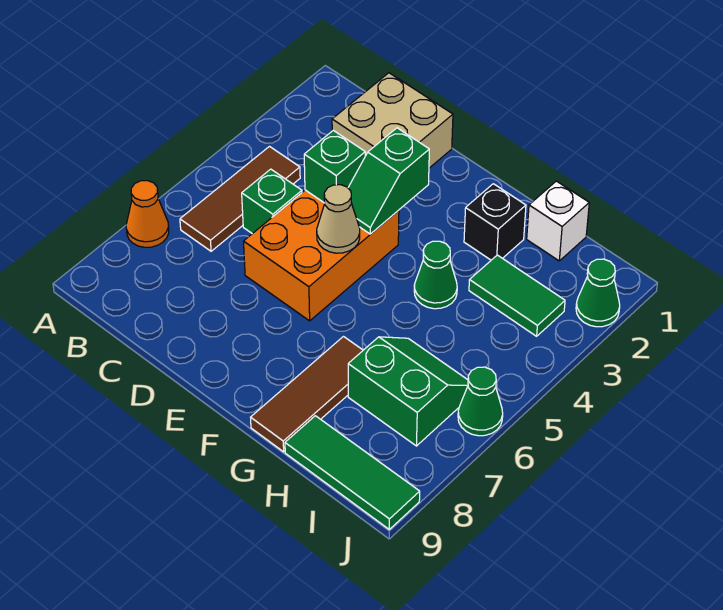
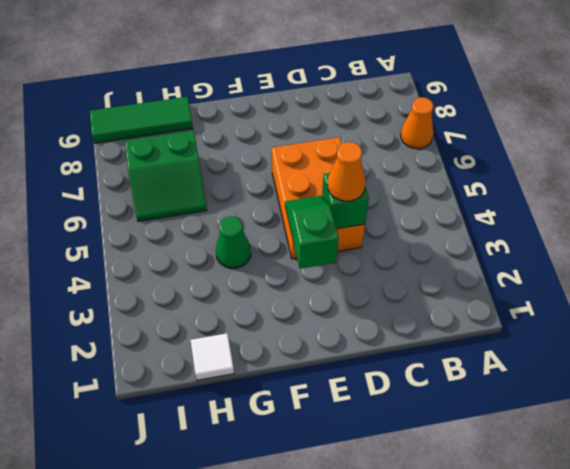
orange cone D4 level 3 -> none
white tile H1 level 1 -> white brick H1 level 1
none -> brown tile B4:B6 level 1
none -> tan brick C1:D2 level 1
none -> green brick C5 level 1

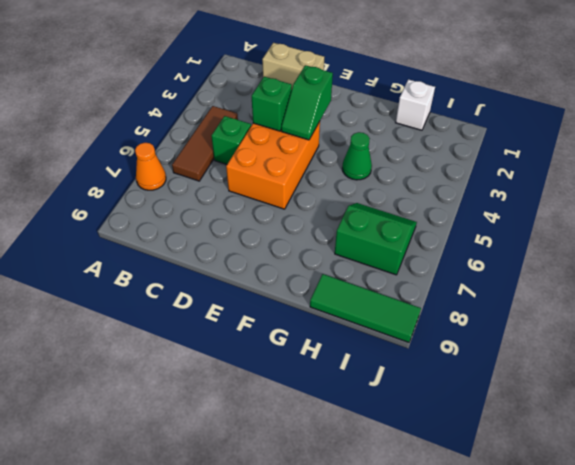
tan brick C1:D1 level 1 -> tan brick C1:D2 level 1
none -> black brick G2 level 1
none -> brown tile G7:G9 level 1
none -> green tile H3:I3 level 1

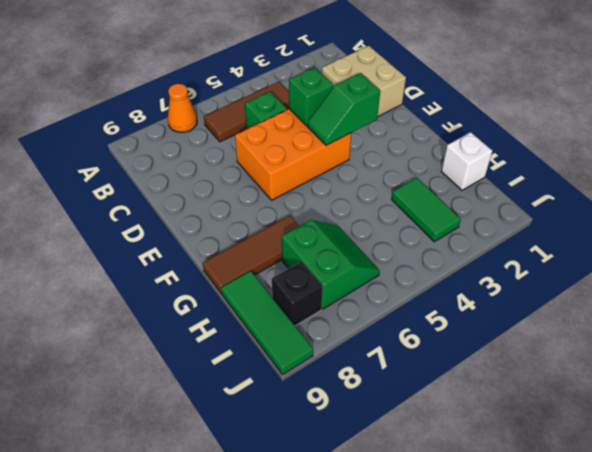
black brick I8 level 1 -> black brick G2 level 1
none -> green cone G4 level 1
none -> green cone J2 level 1
none -> green cone J6 level 1

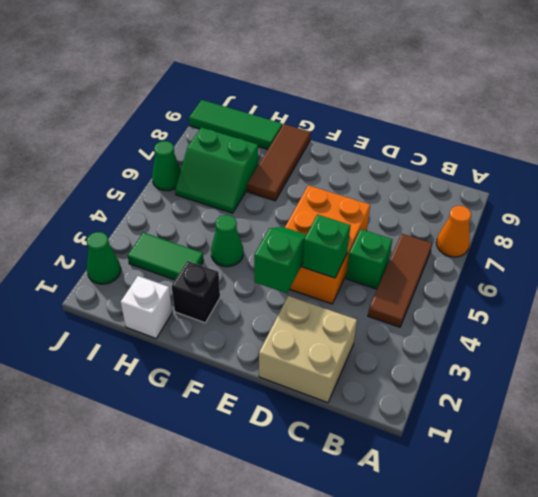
none -> tan cone E5 level 2

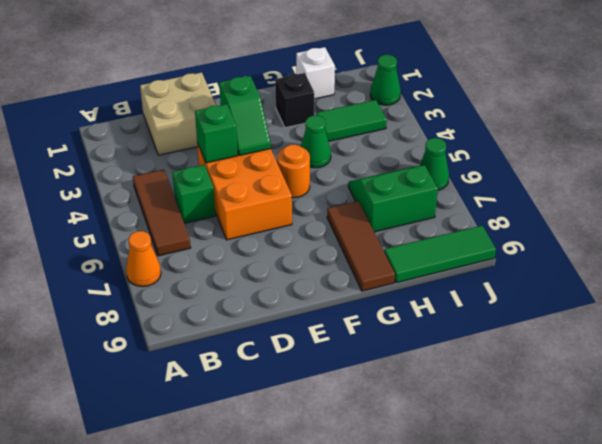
orange round brick F5 level 1 -> none
none -> tan cone E5 level 2

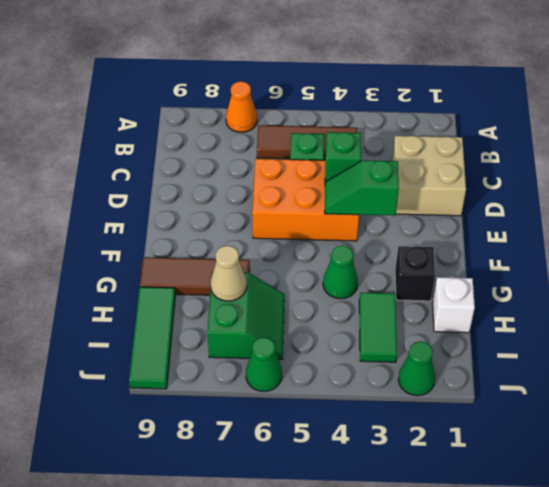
tan cone H7 level 2 -> tan cone E5 level 2

